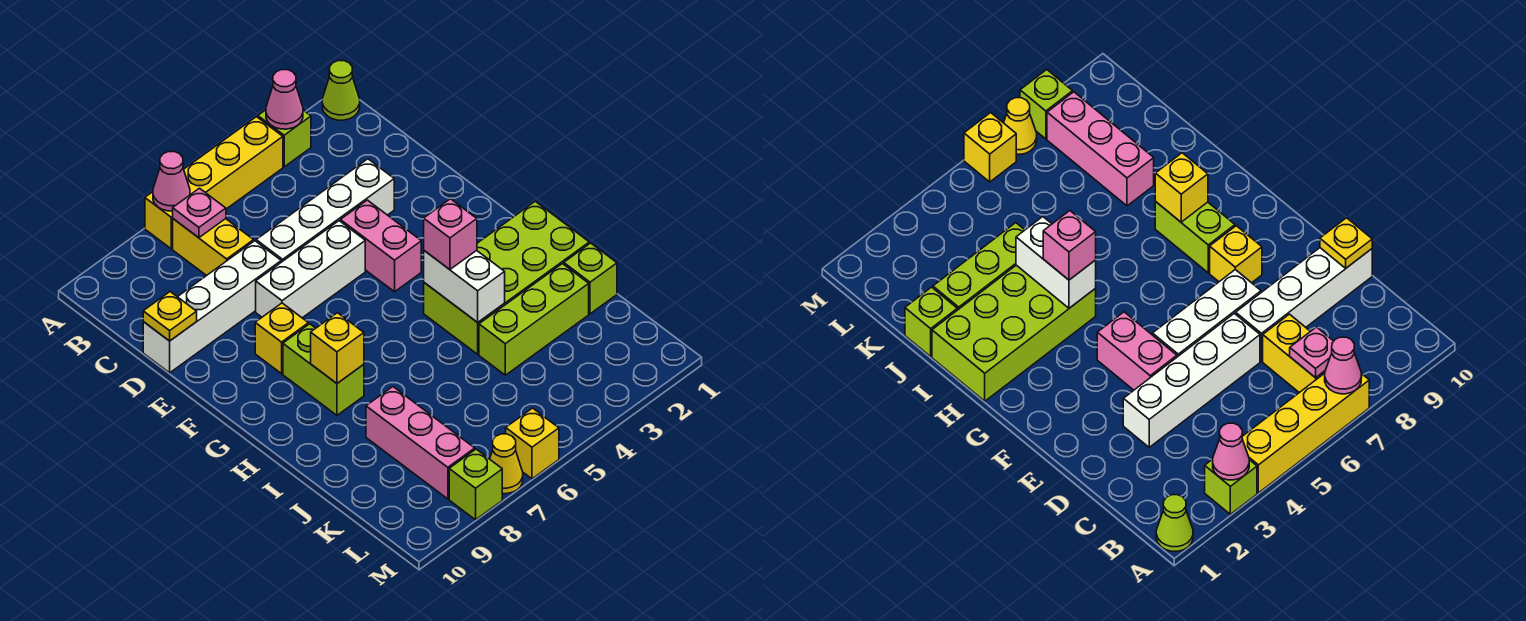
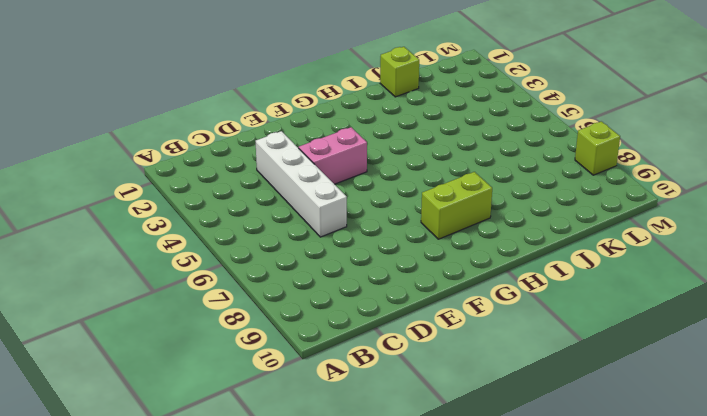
none -> lime cone A1 level 1
none -> lime brick A3 level 1
none -> yellow brick A4:A7 level 1

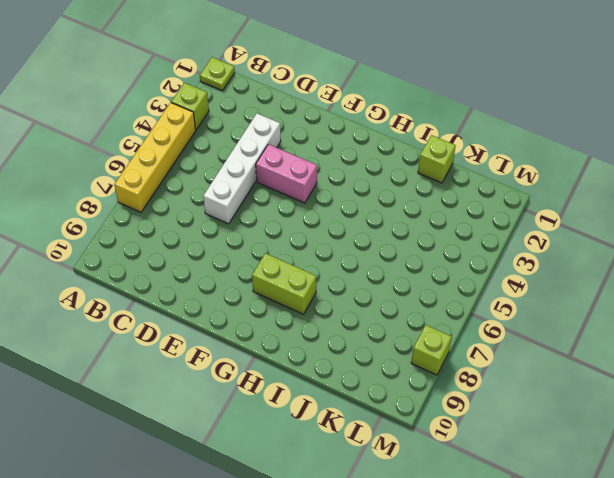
lime plate A1 level 1 -> lime cone A1 level 1
none -> yellow brick B7:C7 level 1
none -> white brick D7:D10 level 1
none -> white brick E5:E7 level 1

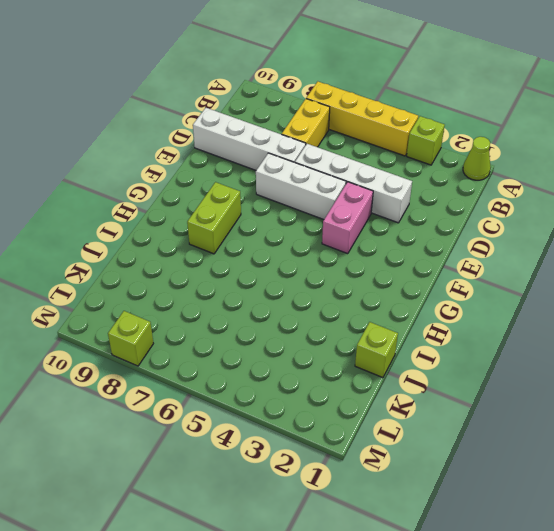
none -> yellow brick F8 level 1
none -> lime brick H1:I4 level 1
none -> lime brick J2:J4 level 1

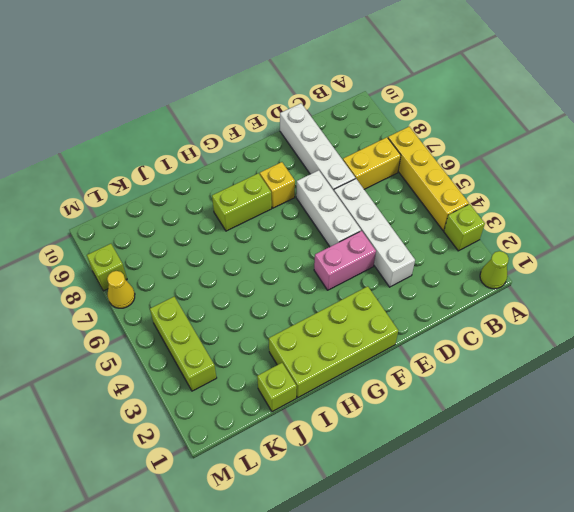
lime brick F1:I2 level 1 -> lime brick H1:I4 level 1
lime brick L3:L5 level 1 -> lime brick J2:J4 level 1
none -> pink brick J8:L8 level 1
none -> yellow brick M6 level 1
none -> pink cone A3 level 2

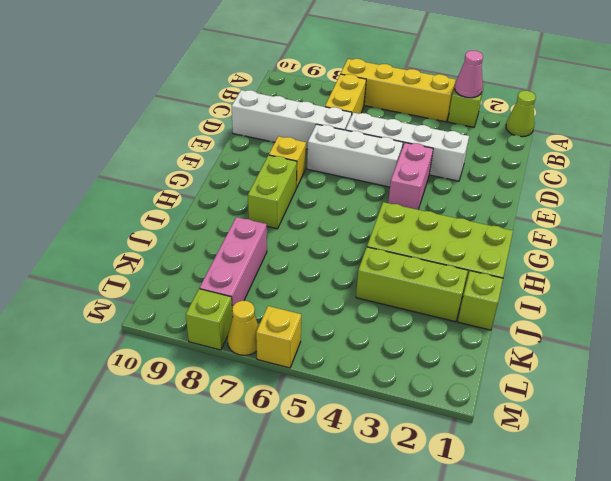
none -> pink cone A7 level 2
none -> pink plate B7 level 2
none -> yellow plate D10 level 2

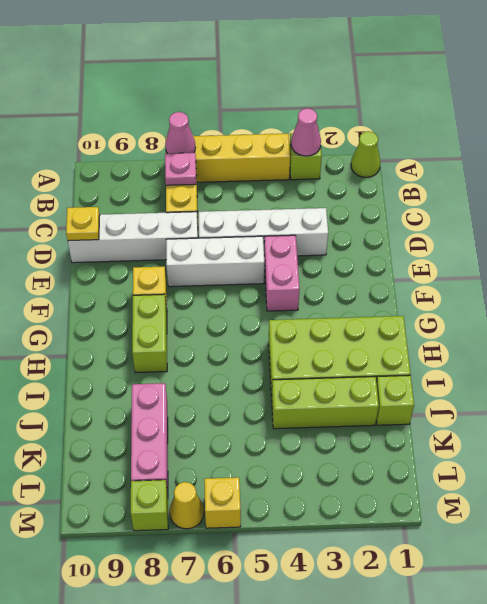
none -> white brick H4:I4 level 2
none -> yellow brick H8 level 2
none -> pink brick H4 level 3

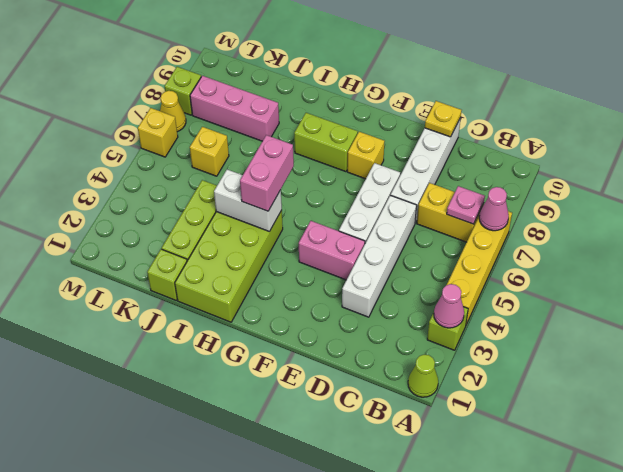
pink brick H4:H5 level 3 -> pink brick H4 level 3
yellow brick K6 level 1 -> yellow brick H8 level 2

